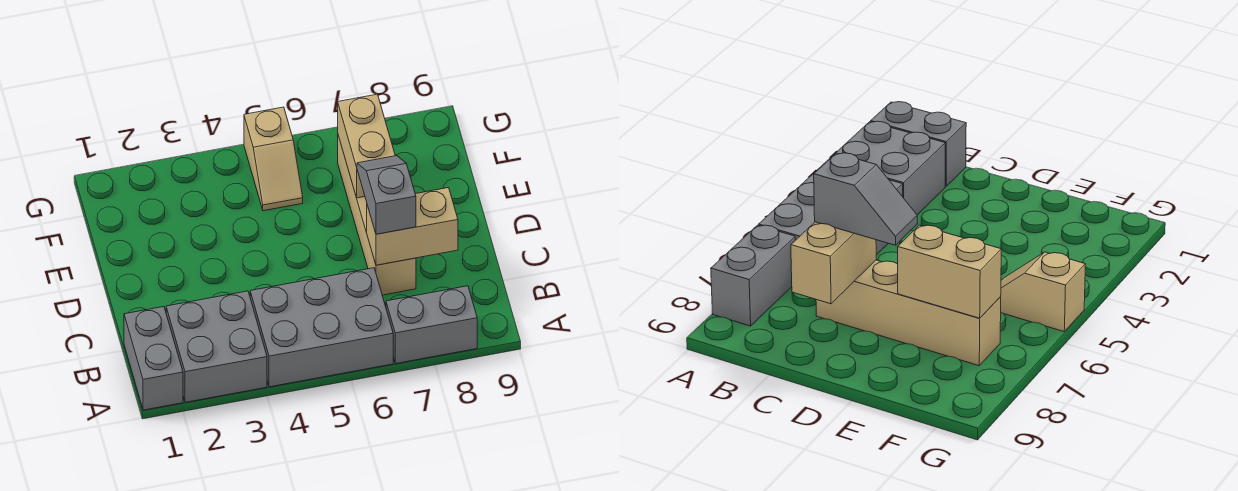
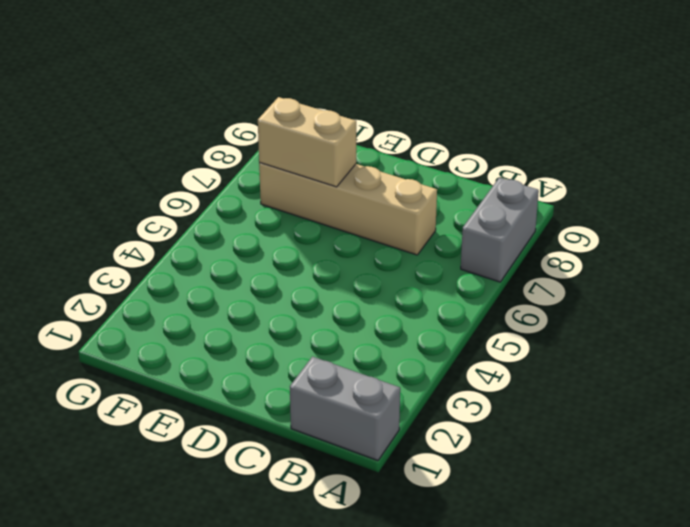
none -> grey brick A2:B3 level 1
none -> grey brick A4:B6 level 1

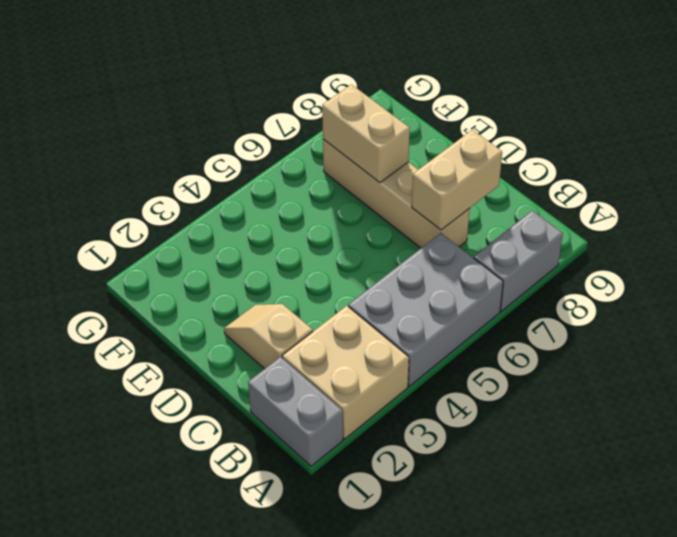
tan brick A2:B3 level 1 -> grey brick A2:B3 level 1
tan slope C2:D2 level 1 top C -> tan slope F5:G5 level 1 top G
none -> grey slope C7:D7 level 3 top C

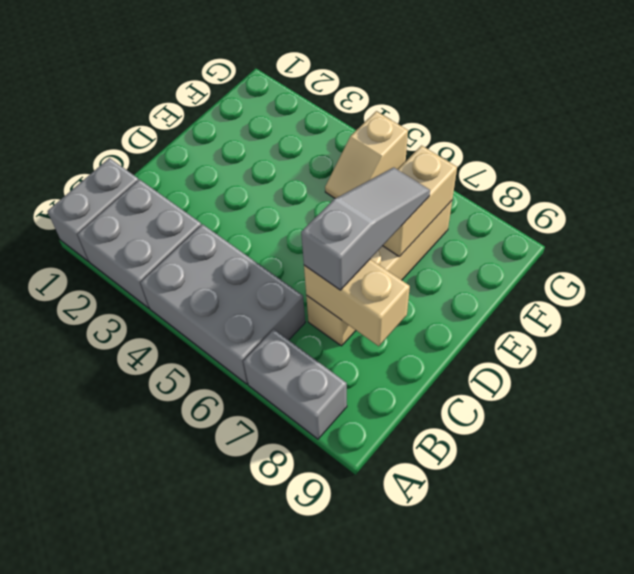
grey slope C7:E7 level 3 top C -> grey slope C7:D7 level 3 top C

